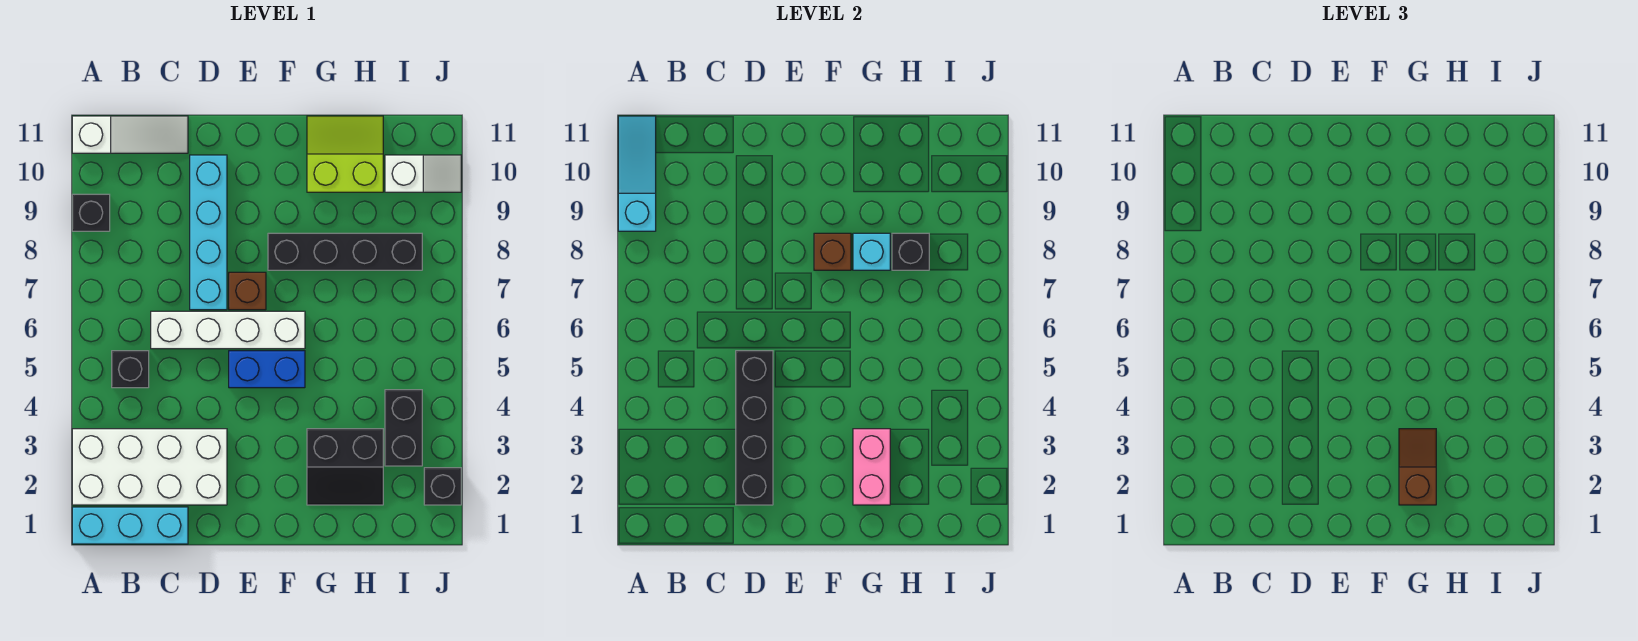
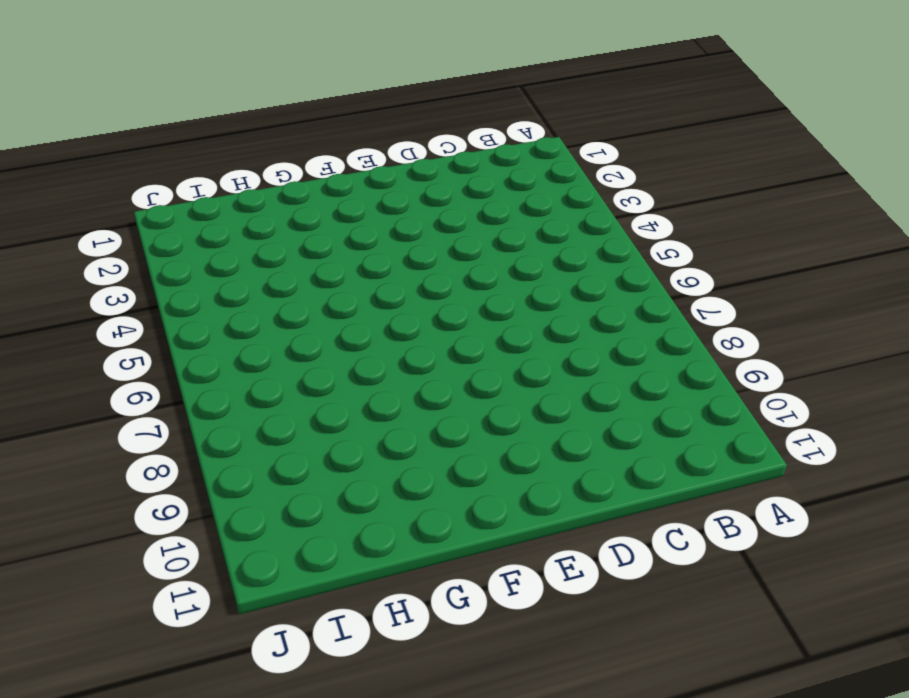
none -> cyan brick A1:C1 level 1
none -> white brick A2:D3 level 1
none -> black brick A9 level 1

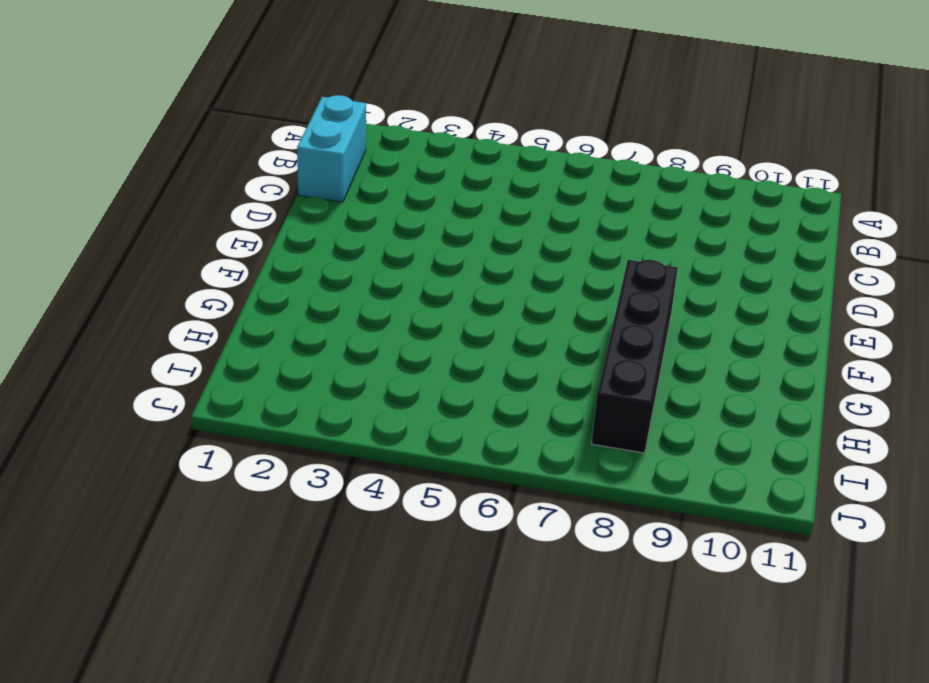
cyan brick B1:C1 level 1 -> cyan brick A1:C1 level 1
none -> white brick A2:D3 level 1
none -> black brick A9 level 1
none -> white slope A11:C11 level 1 top A

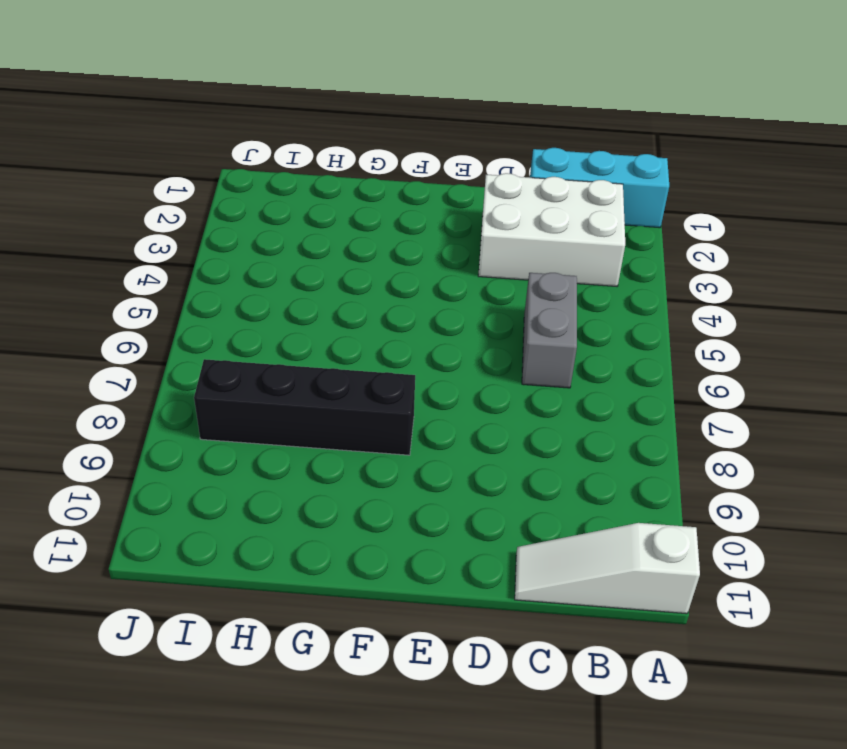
white brick B2:D3 level 1 -> white brick A2:D3 level 1
grey brick C5:C6 level 1 -> white brick C6:F6 level 1
none -> black brick A9 level 1
none -> black brick B5 level 1
none -> cyan brick D7:D10 level 1

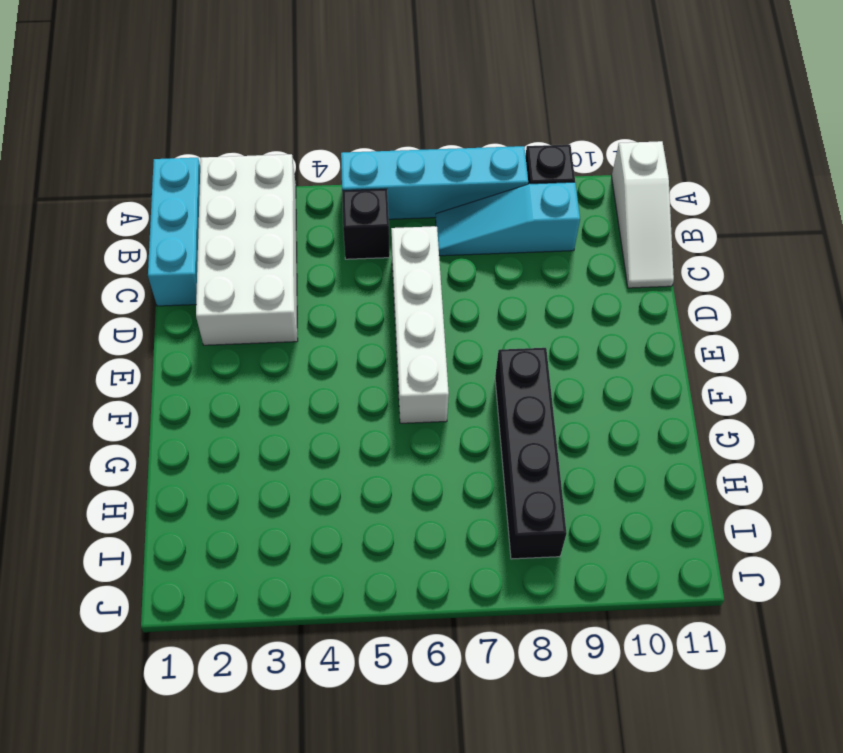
cyan brick A5:A8 level 1 -> cyan brick D7:D10 level 1
cyan slope B7:B9 level 1 top 9 -> cyan slope A9:A11 level 2 top 9
none -> blue brick E5:F5 level 1
none -> brown brick E7 level 1
none -> black slope G2:H3 level 1 top 3

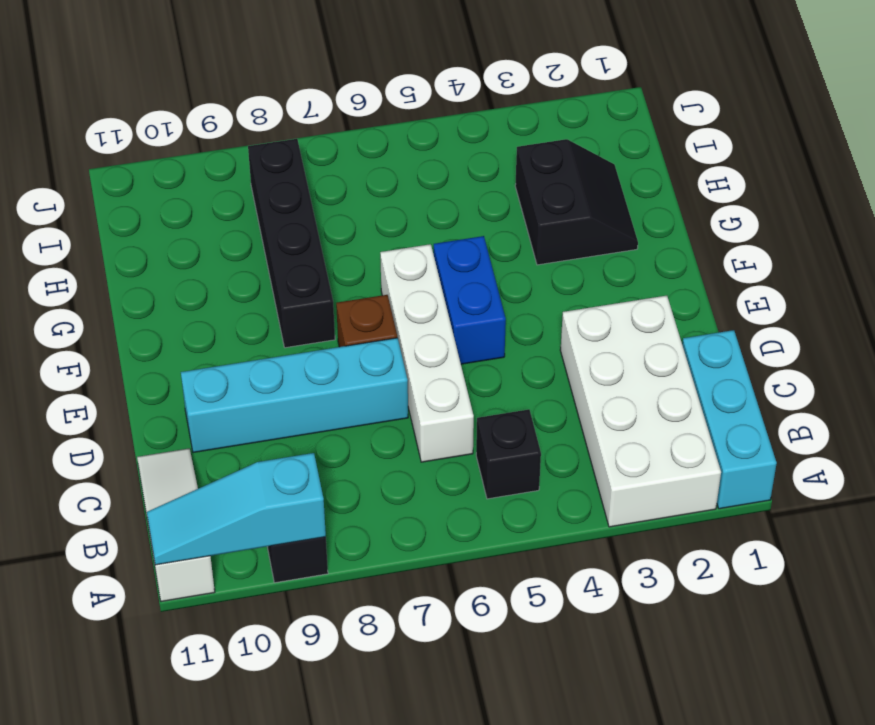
none -> lime slope G10:H11 level 1 top 10
none -> black brick I3:I4 level 1
none -> white slope I10:J10 level 1 top I

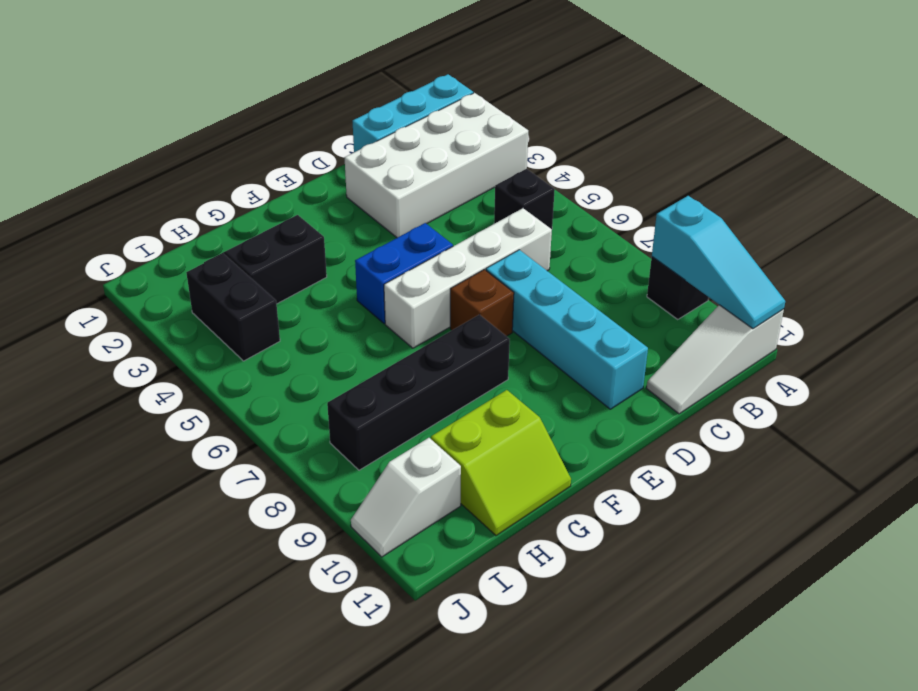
none -> black brick J2 level 1
none -> black brick D2:D5 level 2
none -> brown brick F8 level 2

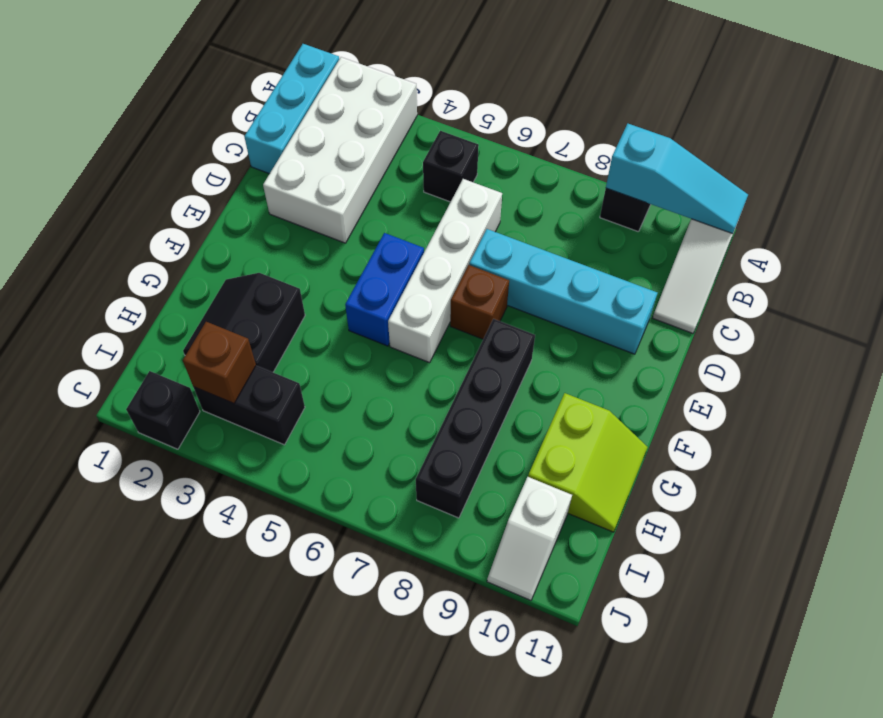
brown brick I3 level 2 -> brown brick F8 level 2
none -> black brick D2:D5 level 2
none -> pink brick G2:G3 level 2
none -> cyan brick G8 level 2

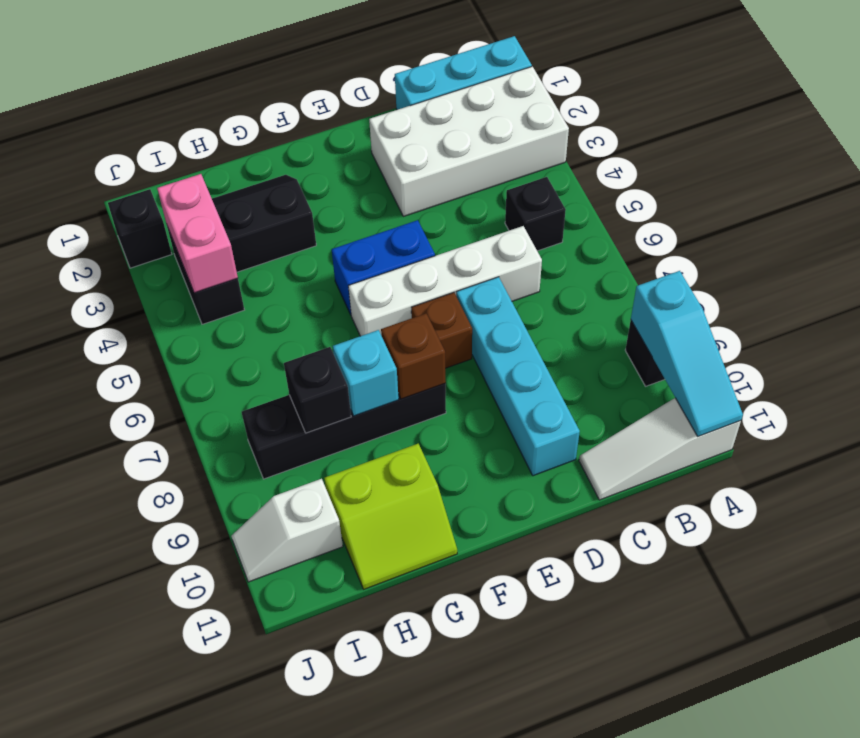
pink brick I3:I4 level 2 -> pink brick G2:G3 level 2
none -> black brick D2:D5 level 2
none -> brown slope G2:G3 level 3 top 2

